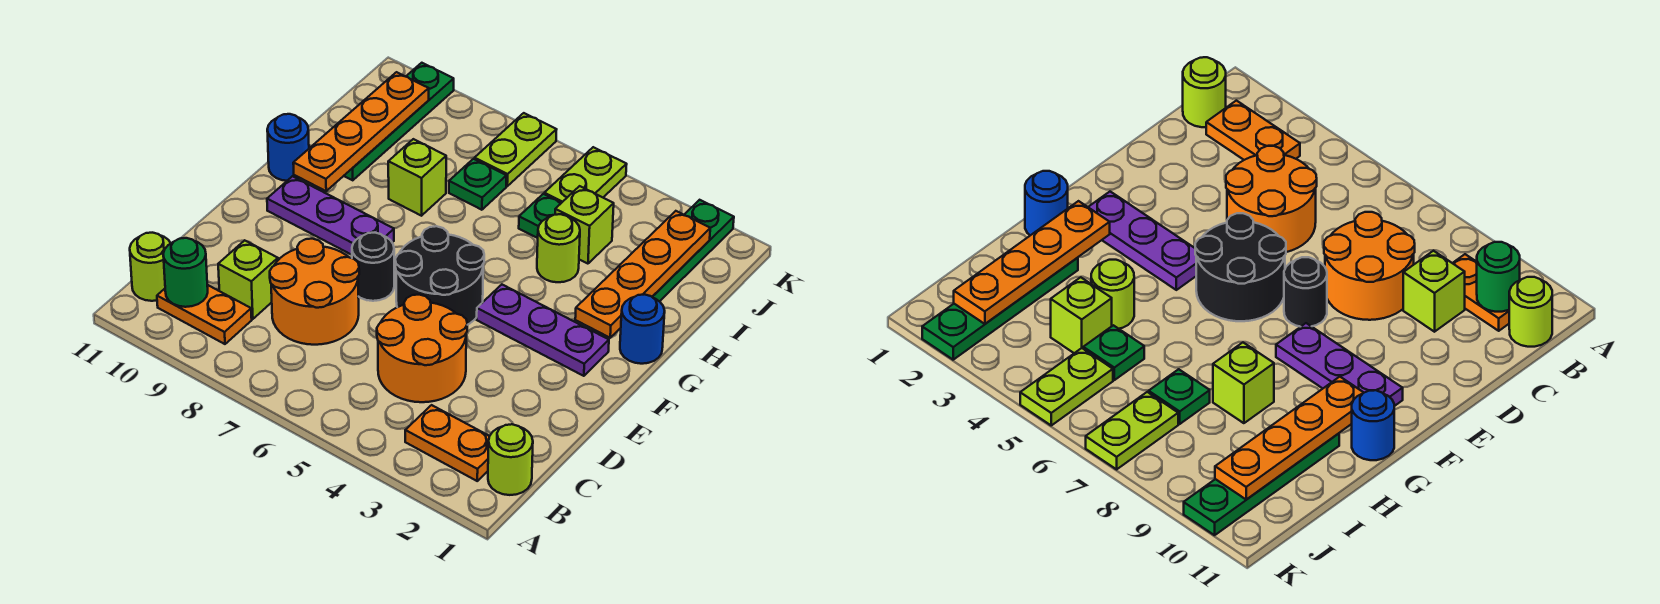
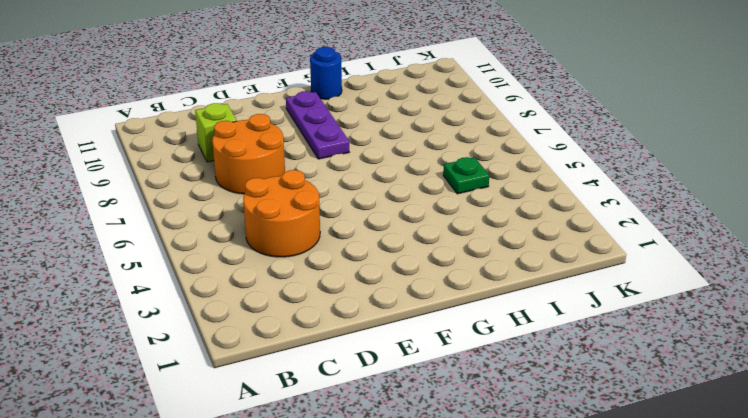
none -> lime round brick B1 level 1
none -> orange plate B2:B3 level 1
none -> orange plate B9:B10 level 1

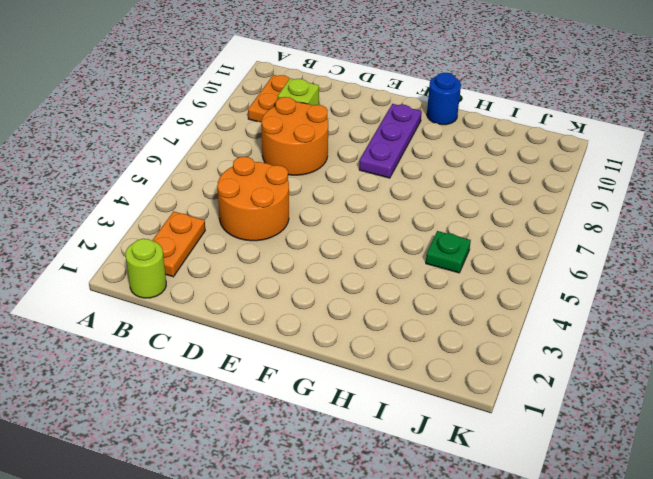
none -> lime round brick B11 level 1
none -> black round brick E5:F6 level 1
none -> black round brick E7 level 1

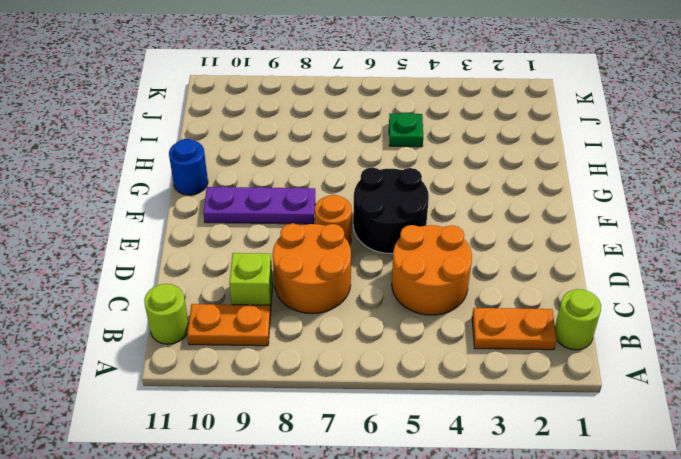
orange round brick E7 level 1 -> black round brick E7 level 1
none -> purple plate F2:F4 level 1
none -> blue round brick G1 level 1
none -> green plate H2:K2 level 1

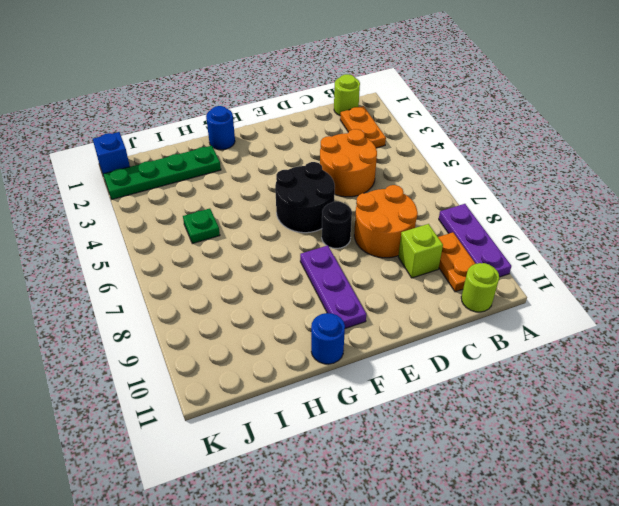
purple plate A8:A10 level 1 -> purple plate F2:F4 level 1
blue brick K1 level 1 -> none
none -> lime round brick H4 level 1
none -> lime brick H8 level 1
none -> green plate H10:K10 level 1

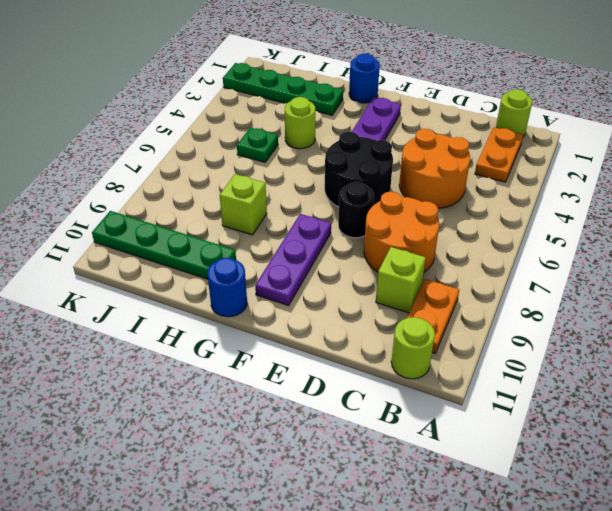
none -> lime brick I4 level 1
none -> green plate I7 level 1
none -> lime plate J5:K5 level 1

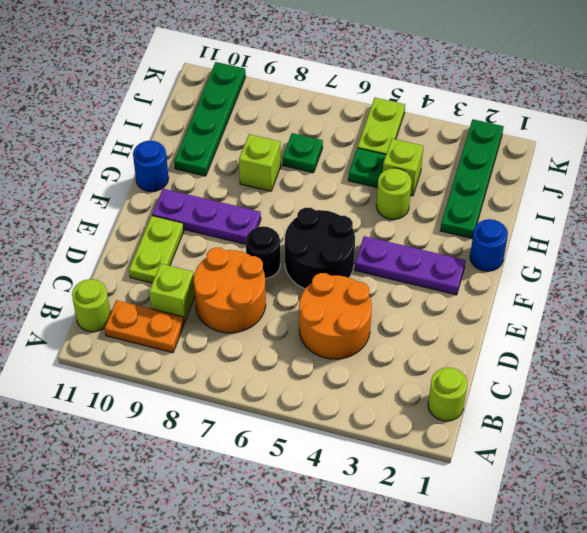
lime plate D10:E10 level 1 -> lime plate J7:K7 level 1
none -> orange plate B2:B3 level 1
none -> green round brick B10 level 2
none -> orange plate G2:J2 level 2

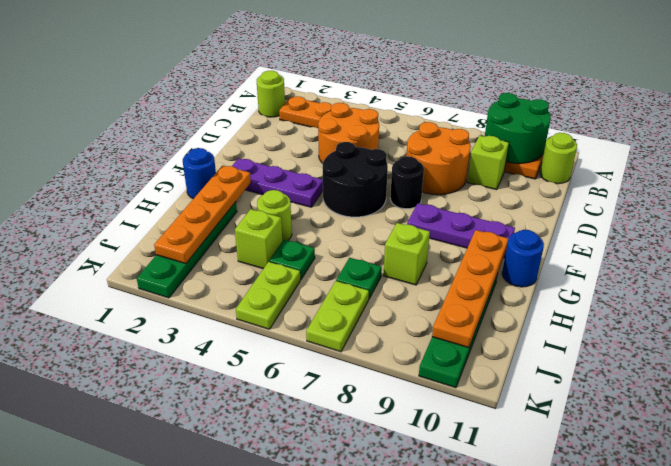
green round brick A9:B10 level 2 -> green round brick B10 level 2

